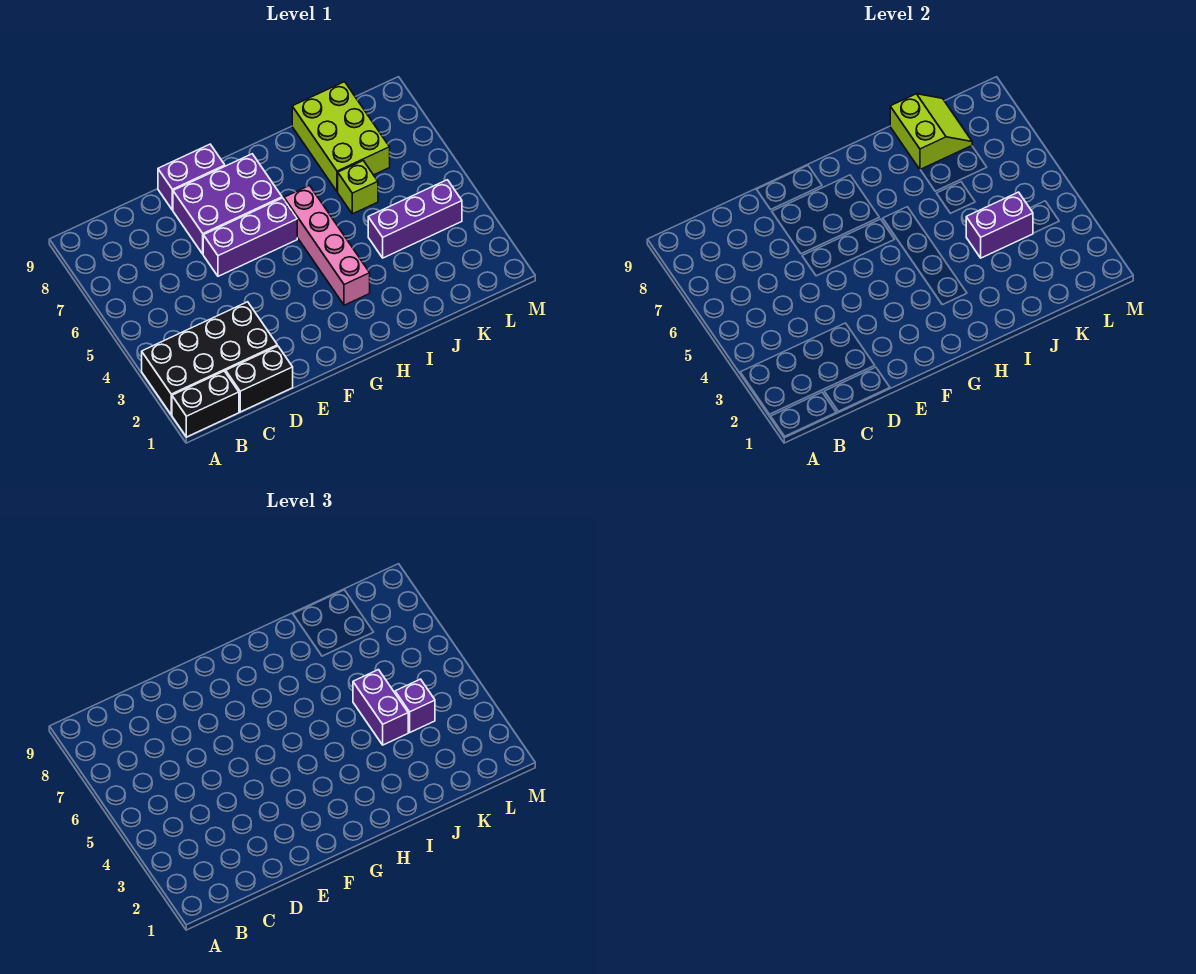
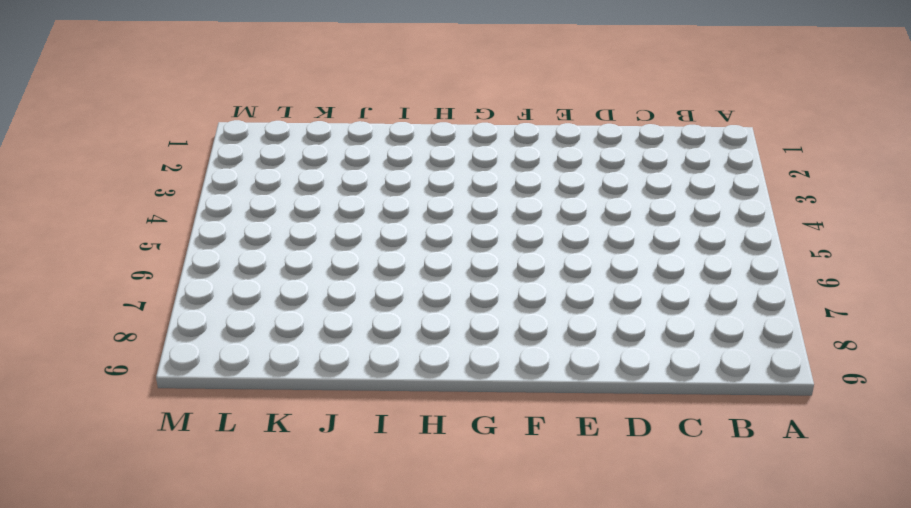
none -> black brick A1:B1 level 1
none -> black brick A2:D3 level 1
none -> black brick C1:D1 level 1

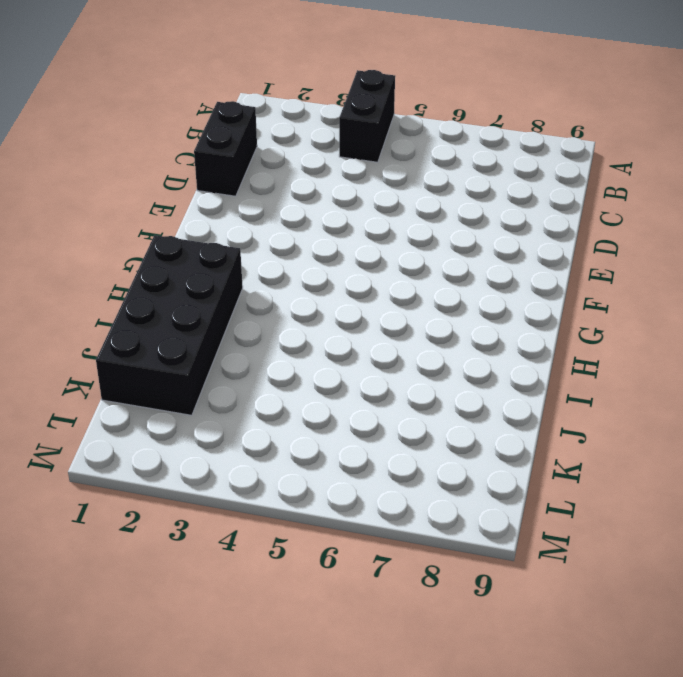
black brick A4:B4 level 1 -> black brick A1:B1 level 1
black brick H1:K2 level 1 -> black brick A2:D3 level 1
none -> purple brick E6:G6 level 1
none -> purple brick E7:G8 level 1
none -> purple brick E9:F9 level 1

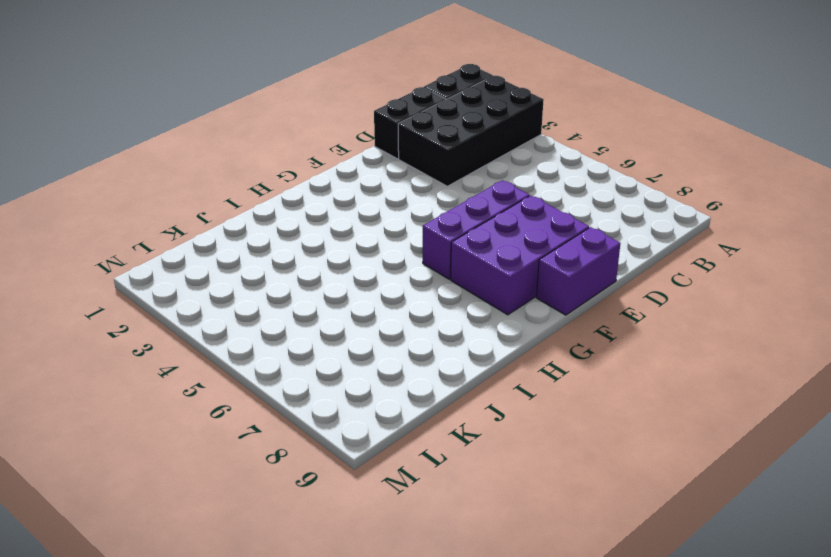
none -> pink brick H3:H6 level 1
none -> purple brick J4:L4 level 1
none -> lime brick J6 level 1

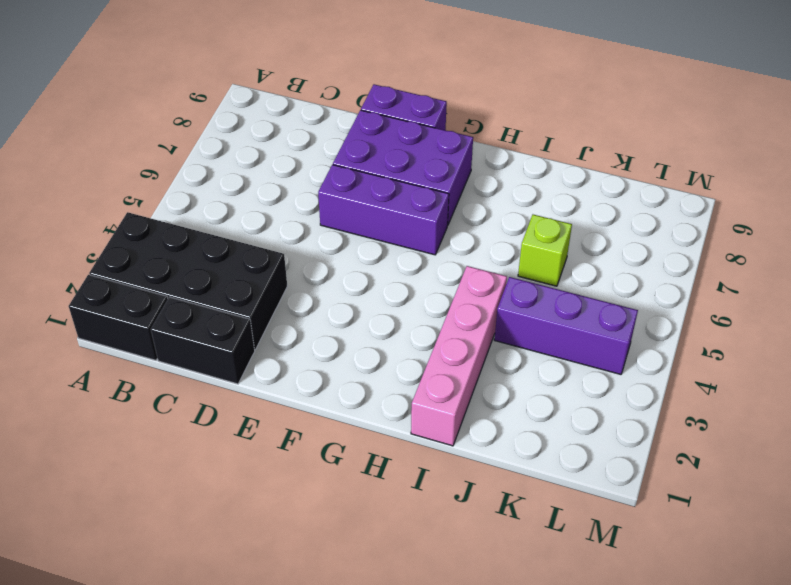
pink brick I1:I4 level 1 -> pink brick H3:H6 level 1
none -> lime brick J7:K9 level 1
none -> purple brick J4:K4 level 2
none -> lime slope J8:K9 level 2 top J

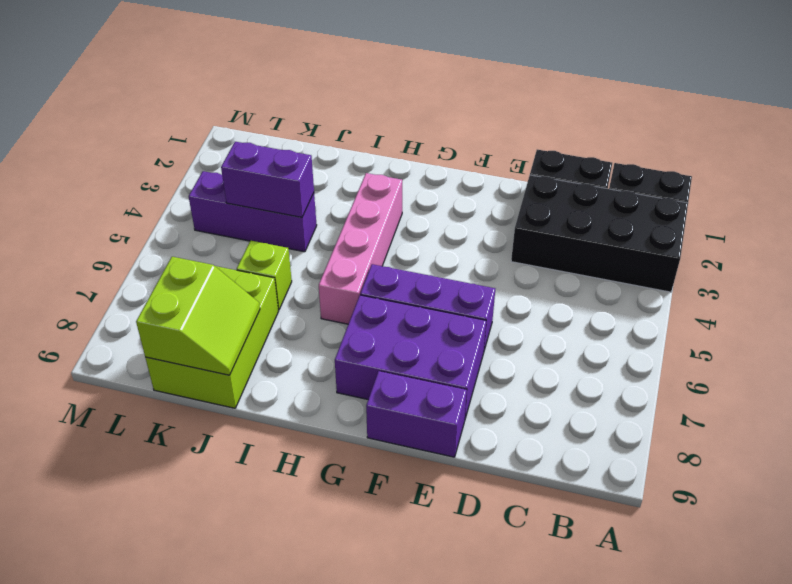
lime slope J8:K9 level 2 top K -> lime slope J8:K9 level 2 top J
none -> purple brick J4:J5 level 3
none -> purple brick K4 level 3

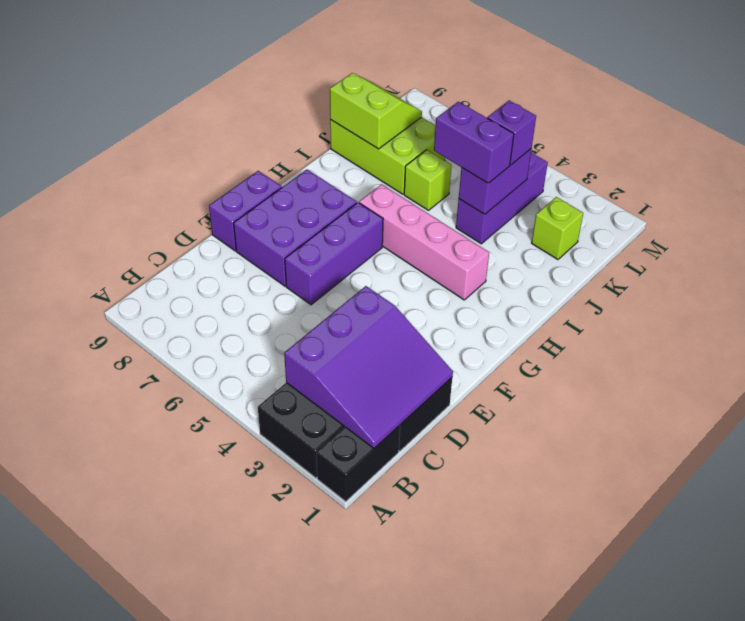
purple slope B1:D3 level 2 top 3 -> none
lime brick K2 level 1 -> none

